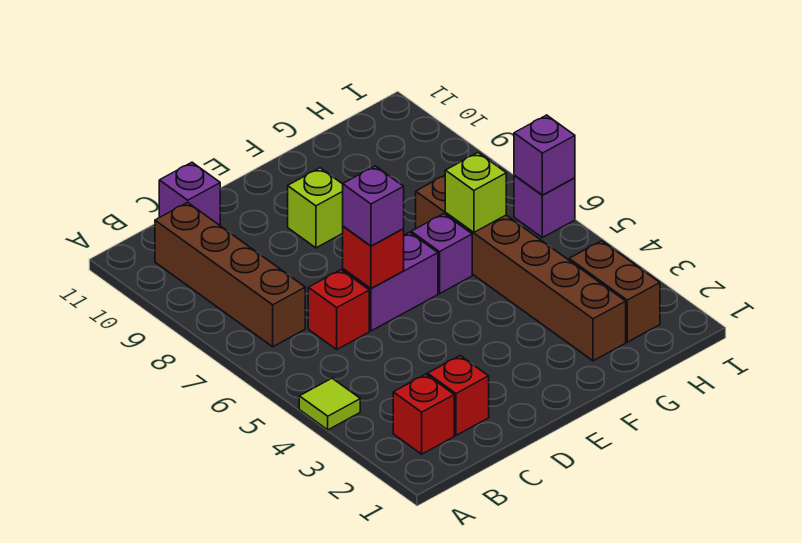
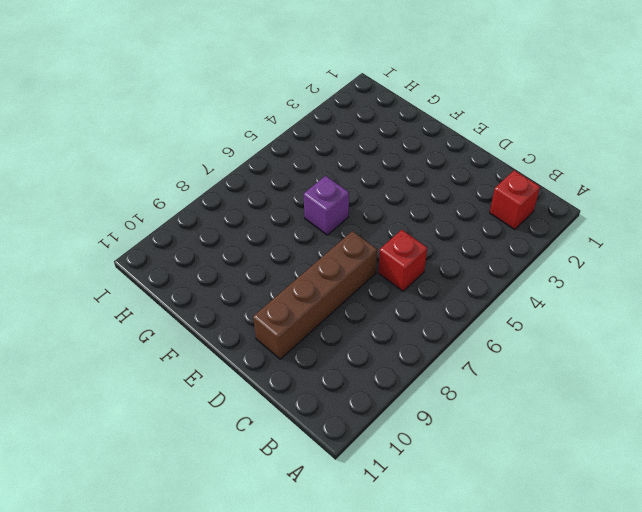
brown brick D7:D10 level 1 -> brown brick B7:B10 level 1
none -> lime tile A4 level 1
none -> red brick C2 level 1
none -> purple brick C11 level 1

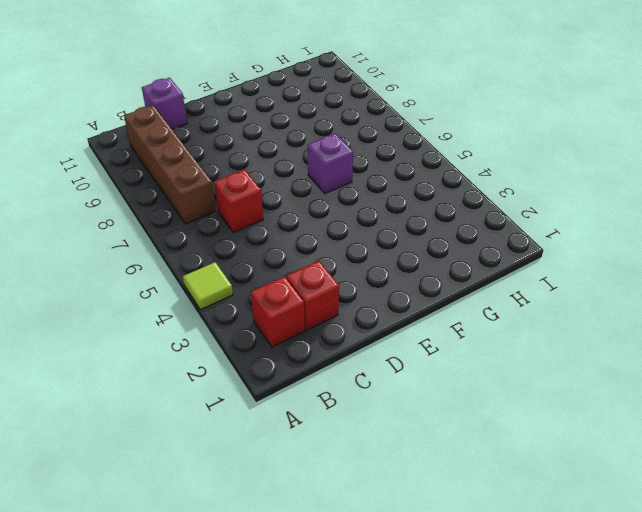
none -> purple brick D6:E6 level 1
none -> lime brick E9 level 1
none -> brown brick G2:G7 level 1

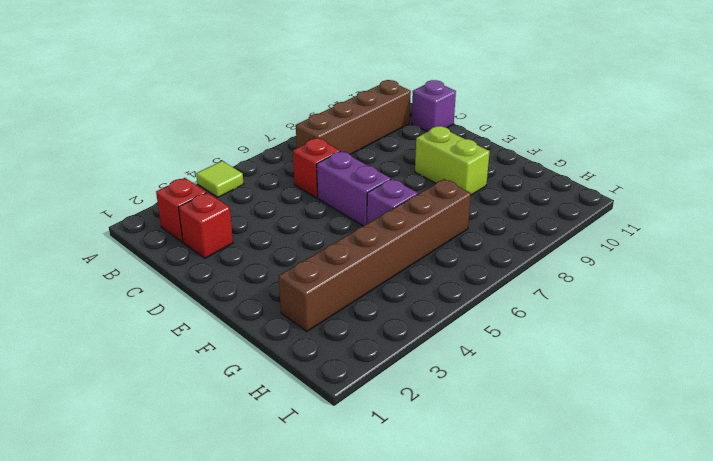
lime brick E9:F9 level 1 -> lime brick E9 level 1
none -> brown brick H2:H3 level 1
none -> purple brick I6 level 1
none -> red brick D6 level 2

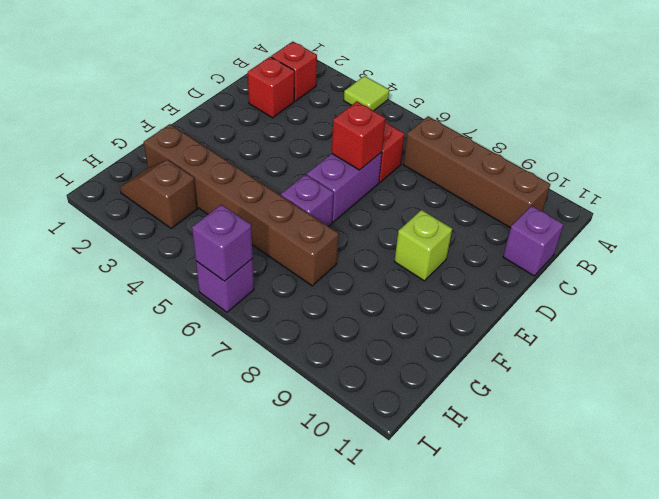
brown slope H2:H3 level 1 top 3 -> brown brick H2:H3 level 1
none -> lime brick G6 level 2
none -> purple brick D6 level 3

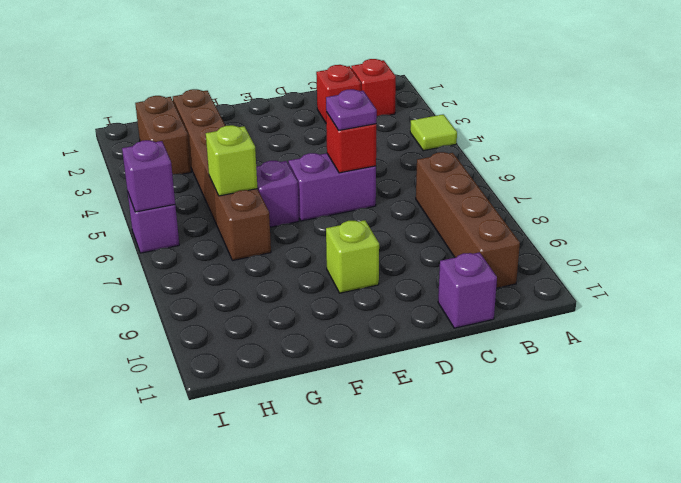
purple plate D6 level 3 -> purple brick D6 level 3
none -> red brick C6 level 1

